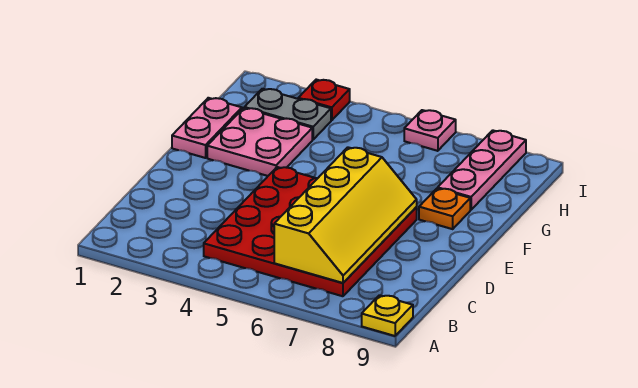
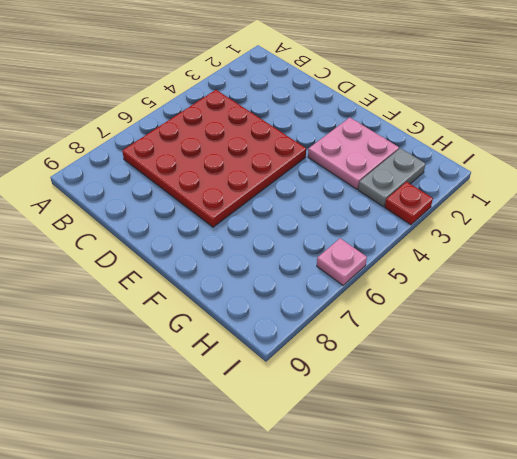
none -> yellow plate A9 level 1
none -> pink plate F1:G1 level 1

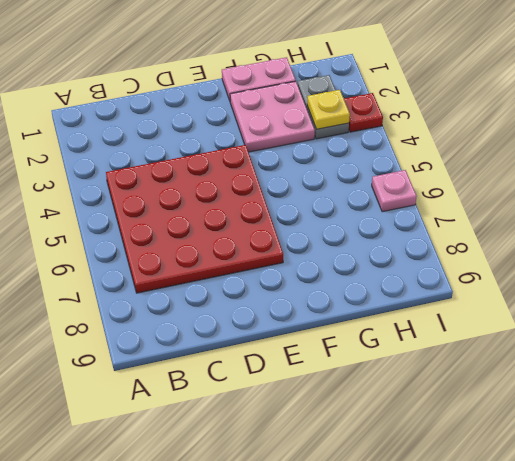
yellow plate H3 level 2 -> yellow plate A9 level 1
none -> orange plate F8 level 1
none -> pink plate G8:I8 level 1

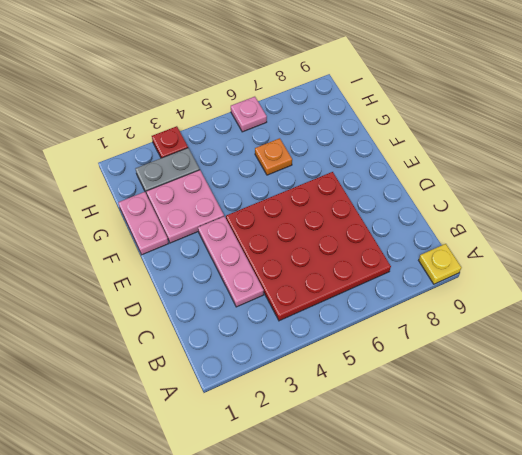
pink plate C3:E3 level 1 -> pink plate G8:I8 level 1
orange plate G6 level 1 -> orange plate F8 level 1
none -> yellow slope B6:E7 level 2 top 6

